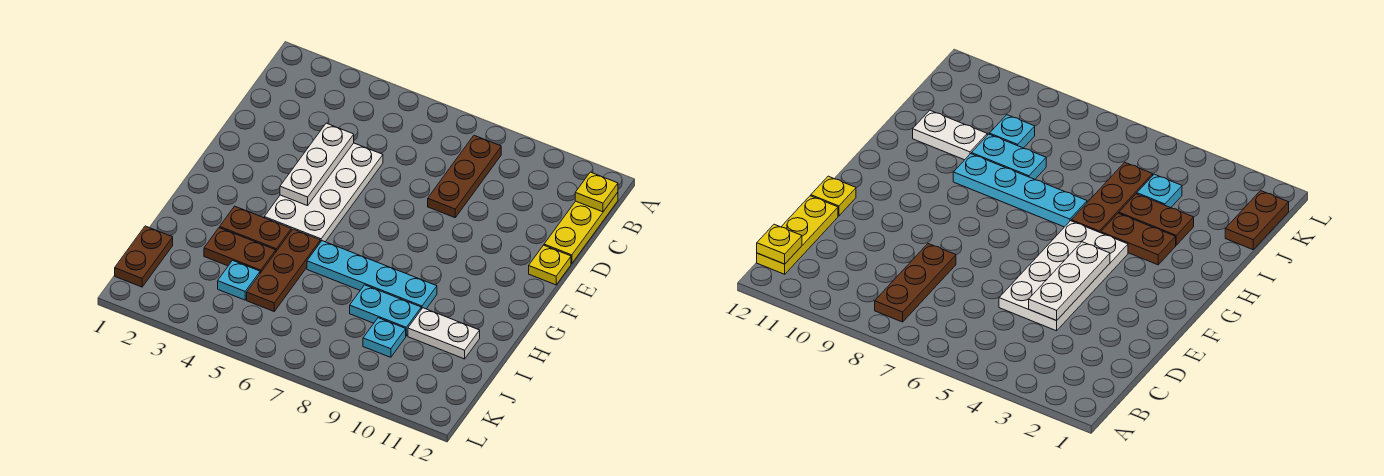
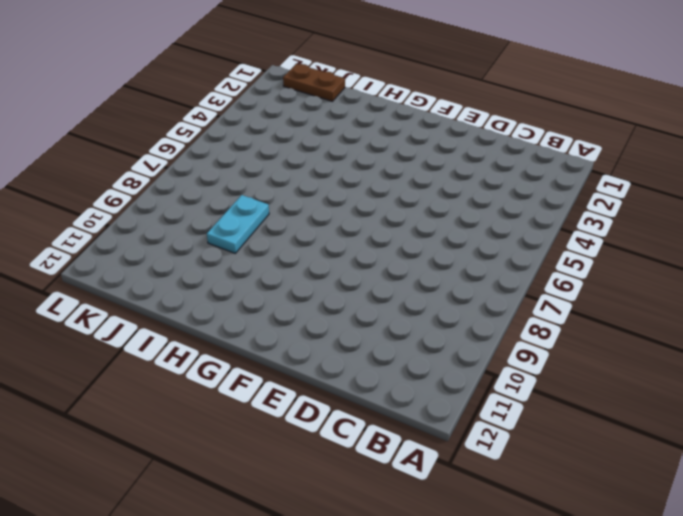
none -> brown plate B8:D8 level 1
none -> yellow plate B12:D12 level 1
none -> white plate D4:G5 level 1

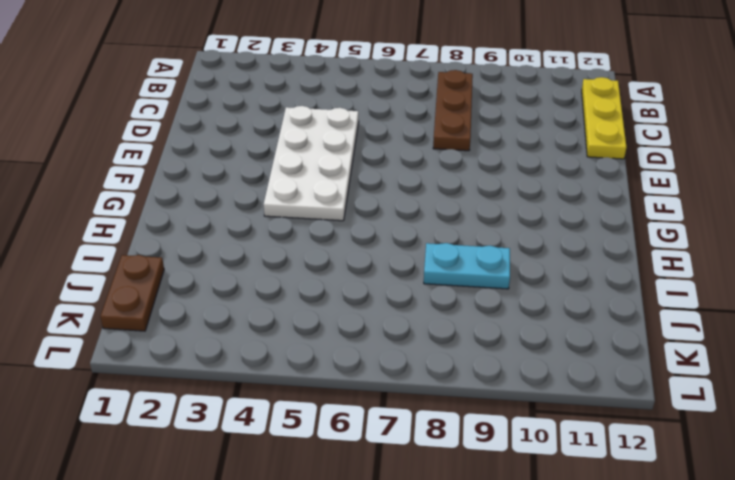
none -> yellow plate E12 level 1
none -> brown plate H3:H4 level 1
none -> brown plate H5:J5 level 1

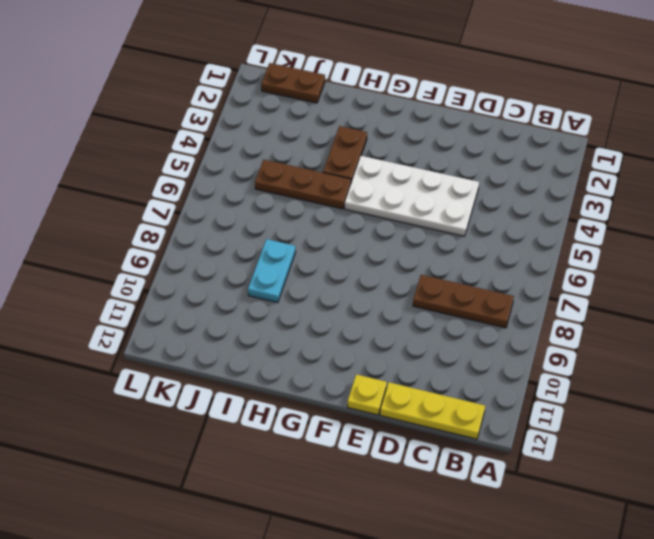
none -> cyan plate H6:H9 level 1
none -> brown plate I3:I4 level 1
none -> white plate I10:I11 level 1

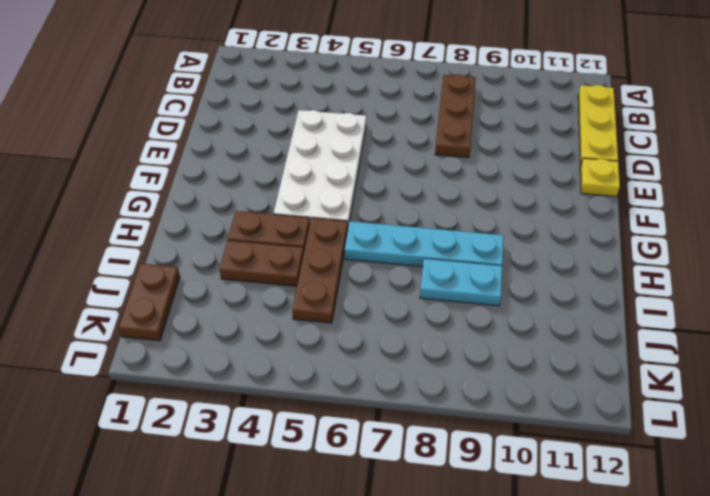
none -> white plate I10:I11 level 1
none -> cyan plate J4 level 1
none -> cyan plate J9 level 1

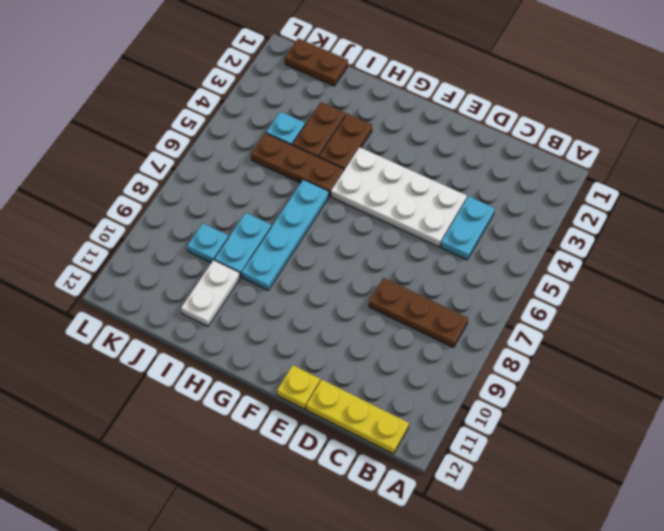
cyan plate C4:C5 level 1 -> none
none -> yellow plate B12 level 2
none -> white plate D4:F4 level 2

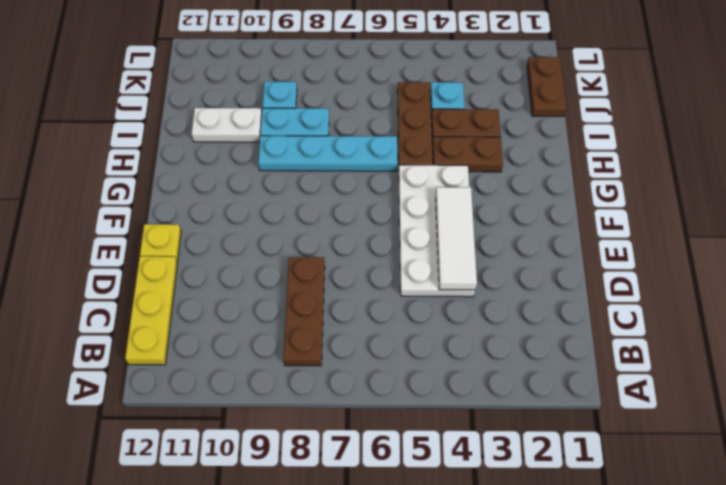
white tile D4:F4 level 2 -> white plate D4:F4 level 2
none -> yellow plate B12 level 2

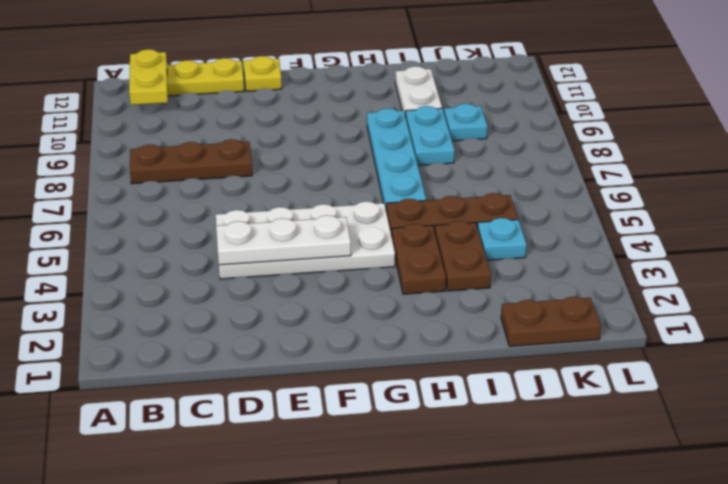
yellow plate B11:B12 level 2 -> yellow plate B12 level 2

